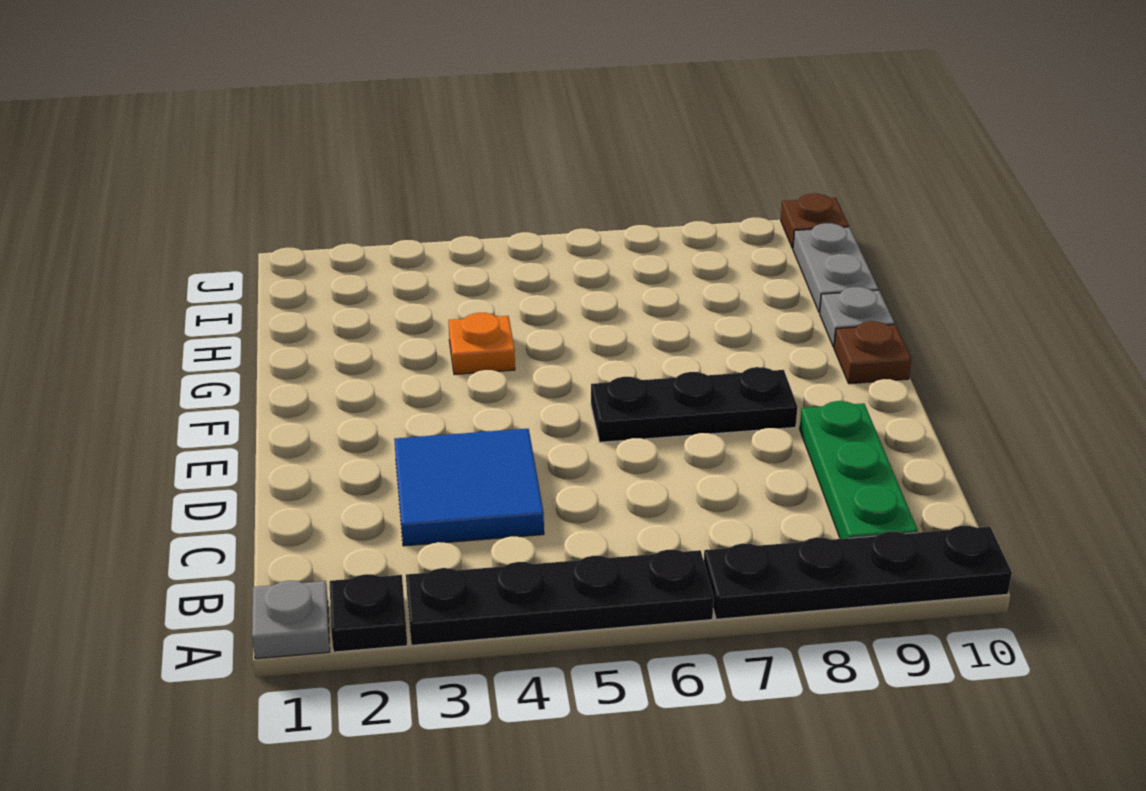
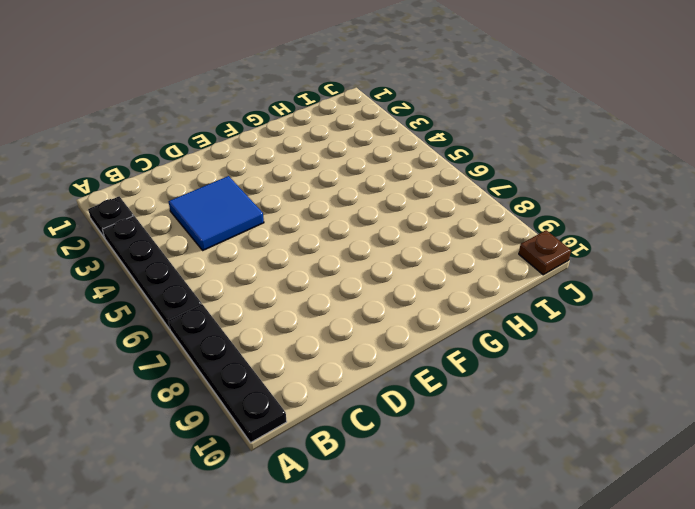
none -> grey plate A1 level 1
none -> green plate B9:D9 level 1
none -> black plate E6:E8 level 1

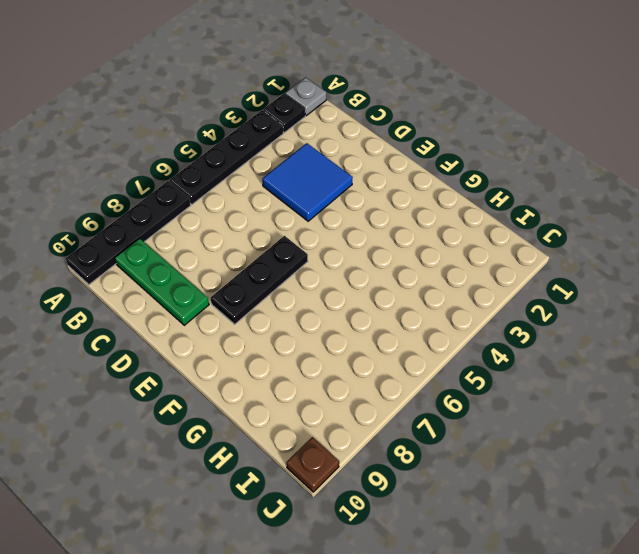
none -> brown plate F10 level 1
none -> orange plate G4 level 1
none -> grey plate G10 level 1

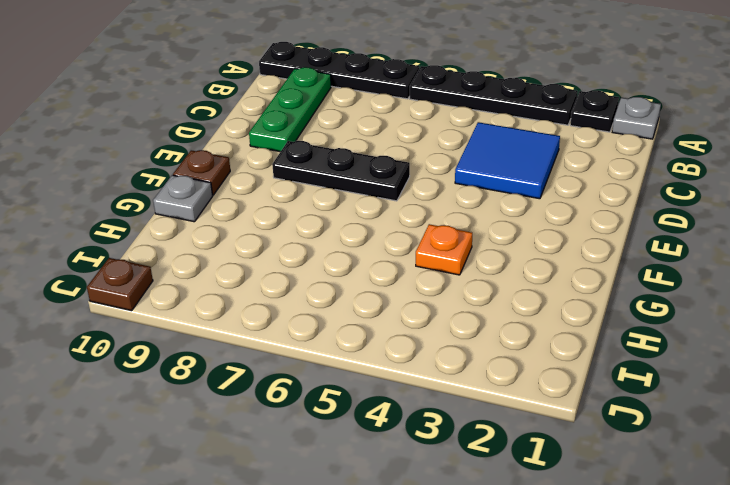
none -> grey plate H10:I10 level 1

